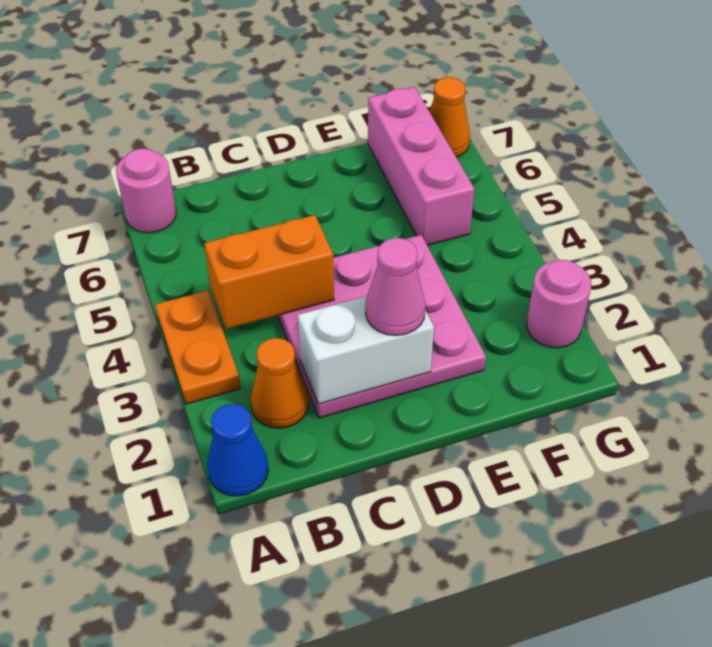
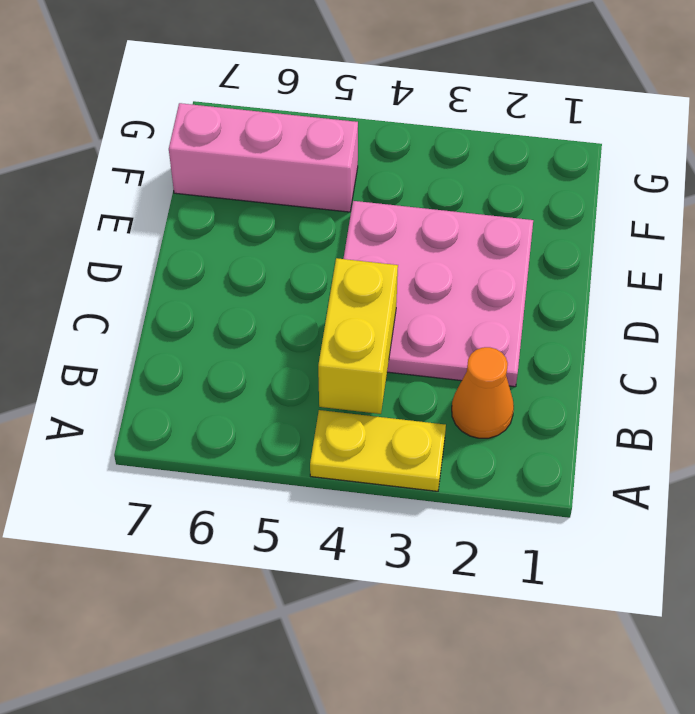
yellow plate A3:A4 level 1 -> orange plate A3:A4 level 1
yellow brick B4:C4 level 2 -> orange brick B4:C4 level 2
none -> blue cone A1 level 1
none -> pink round brick A7 level 1

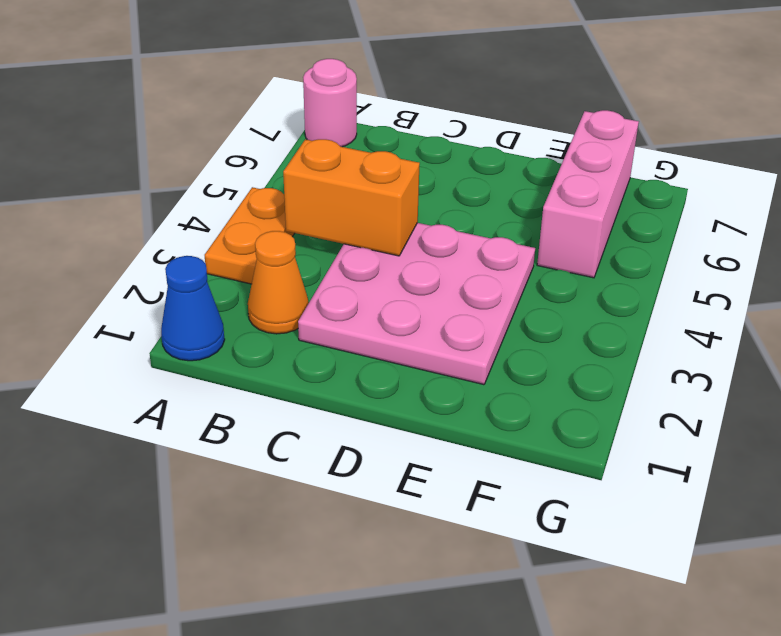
none -> pink round brick G2 level 1
none -> orange cone G7 level 1

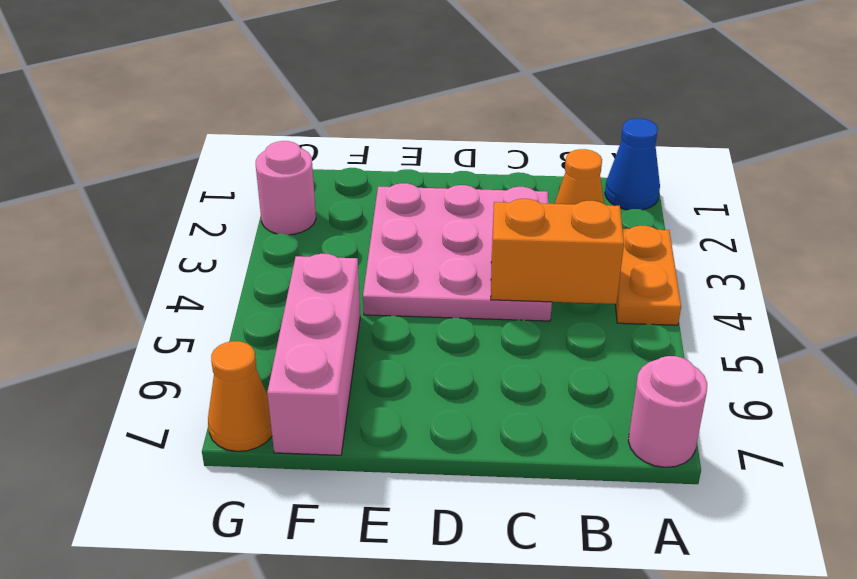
none -> white brick C2:D2 level 2
none -> pink cone D2 level 3

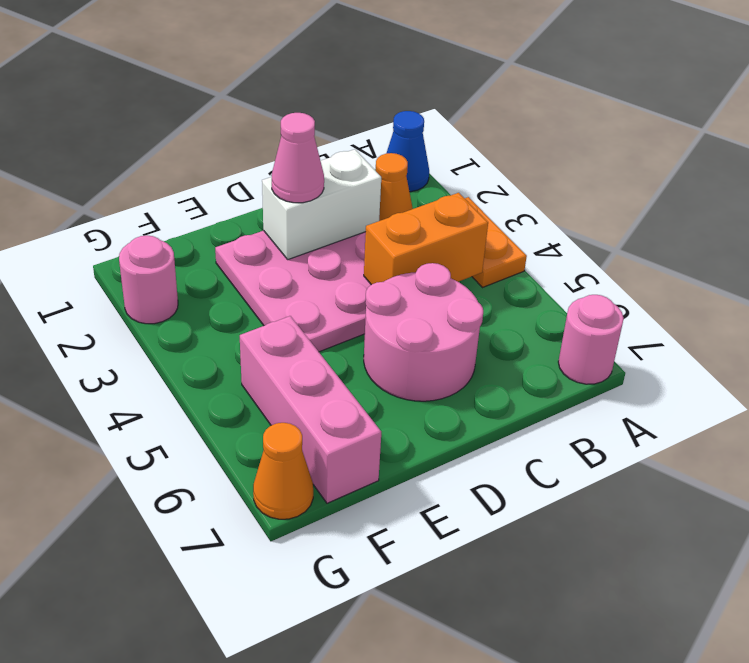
pink round brick C5:D6 level 1 -> none

